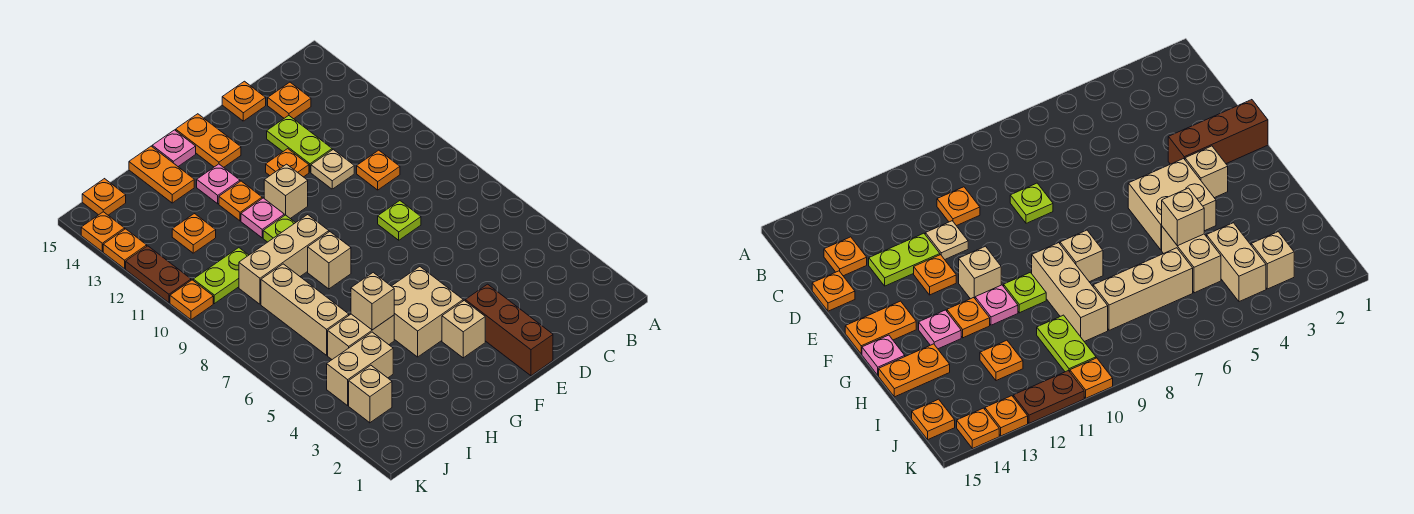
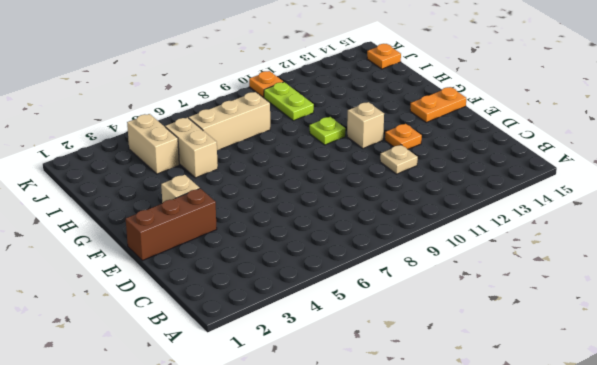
none -> orange plate C10 level 1
none -> orange plate C14 level 1
none -> lime plate D8 level 1
none -> lime plate D12:D13 level 1

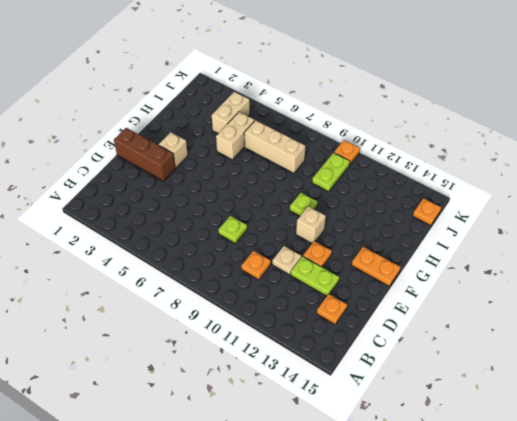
none -> orange plate D15 level 1
none -> tan brick F4:G5 level 1
none -> tan brick G8 level 1
none -> tan brick G9:I9 level 1

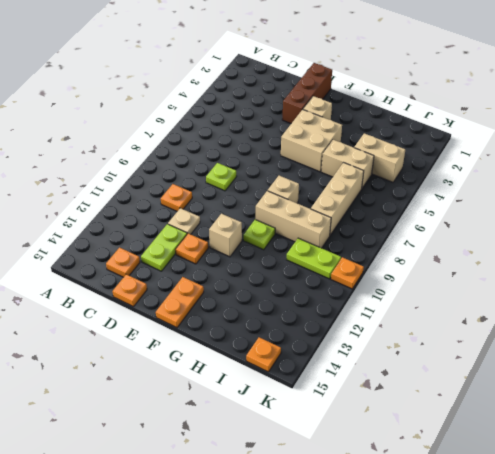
none -> pink plate G11 level 1
none -> orange plate G12 level 1
none -> pink plate G13 level 1
none -> pink plate G15 level 1

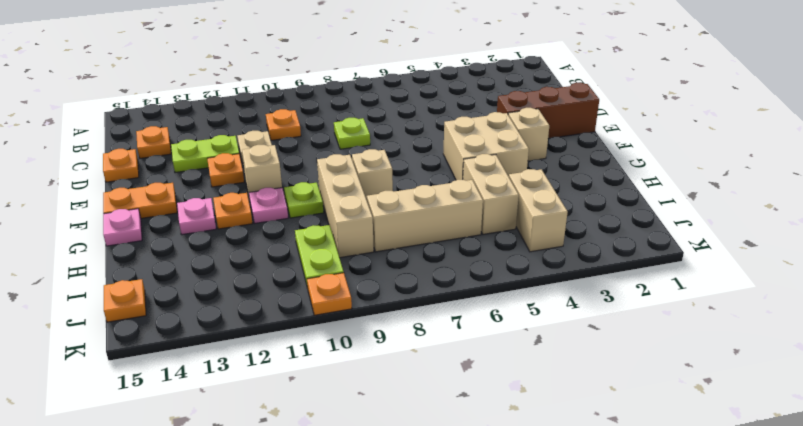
none -> orange plate H14:H15 level 1
none -> orange plate I12 level 1
none -> tan brick J3 level 1
none -> brown plate K11:K12 level 1

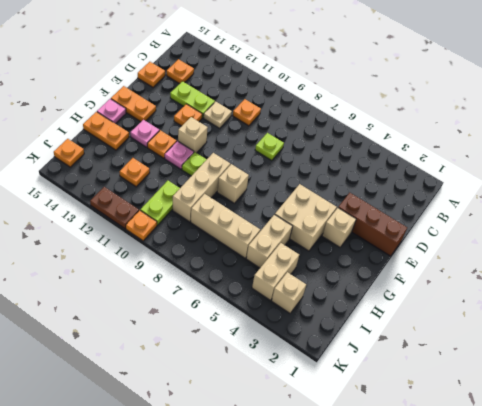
none -> orange plate K13 level 1
none -> orange plate K14 level 1
none -> tan brick H5 level 2

